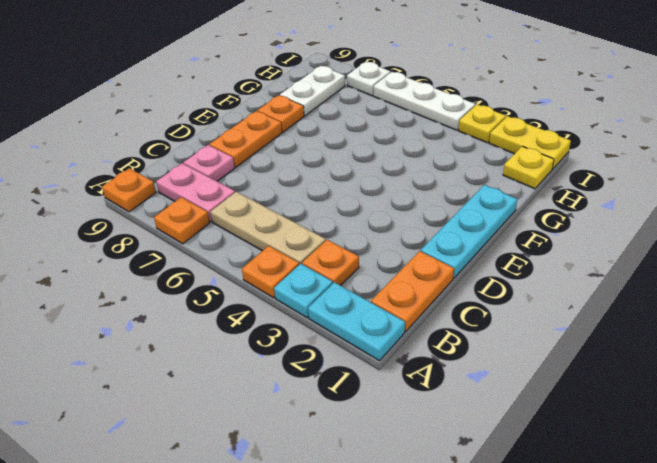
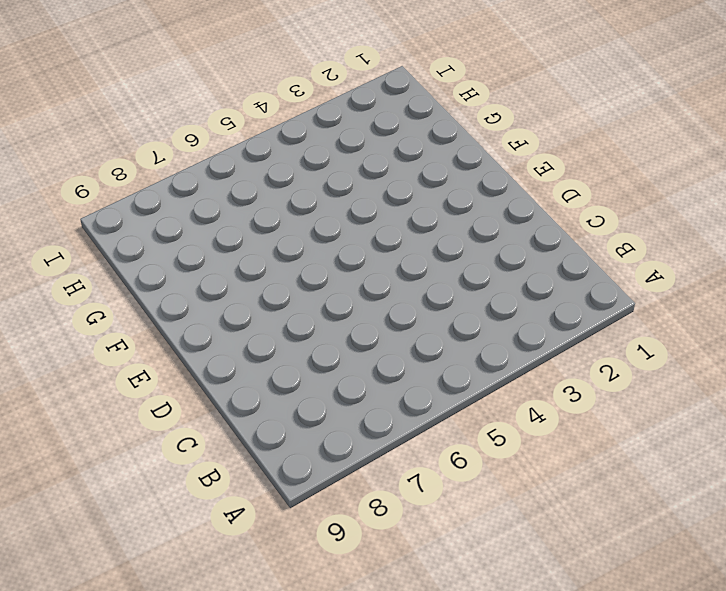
none -> cyan plate A1:A2 level 1
none -> cyan plate A3 level 1
none -> orange plate A4 level 1

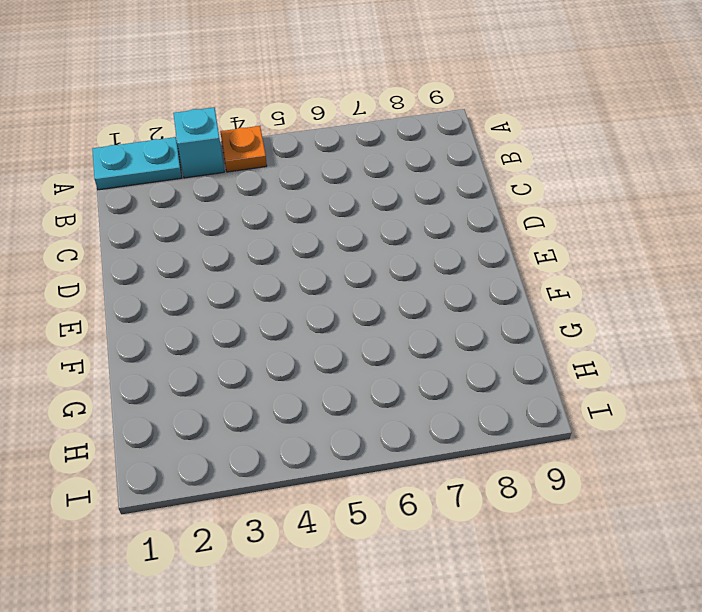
cyan brick A3 level 1 -> cyan plate A3 level 1
none -> orange plate A7 level 1
none -> orange plate A9 level 1
none -> orange plate B1:C1 level 1

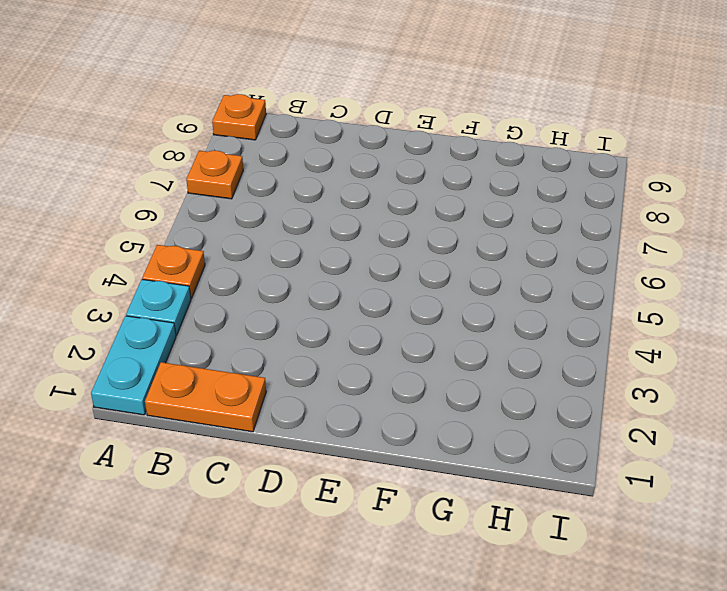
none -> orange plate B3 level 1
none -> tan plate B4:B6 level 1
none -> pink plate B7:B8 level 1

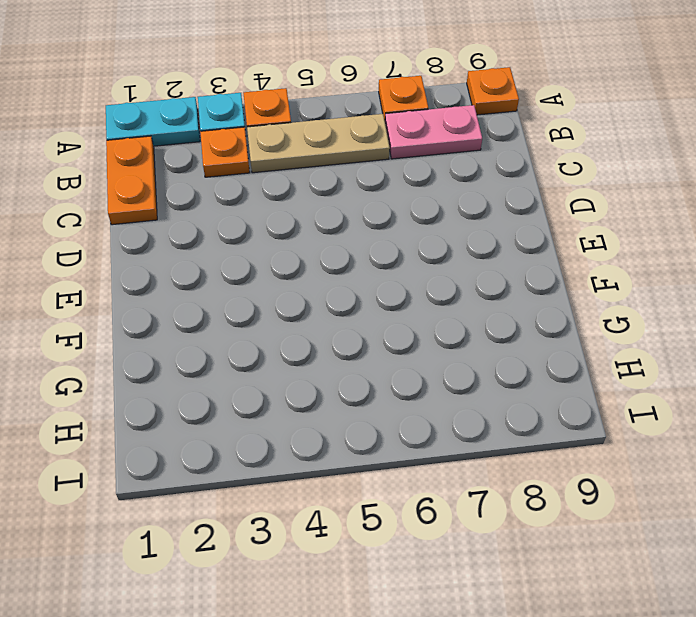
none -> pink plate C8 level 1
none -> cyan plate D1:F1 level 1
none -> orange plate D8:E8 level 1

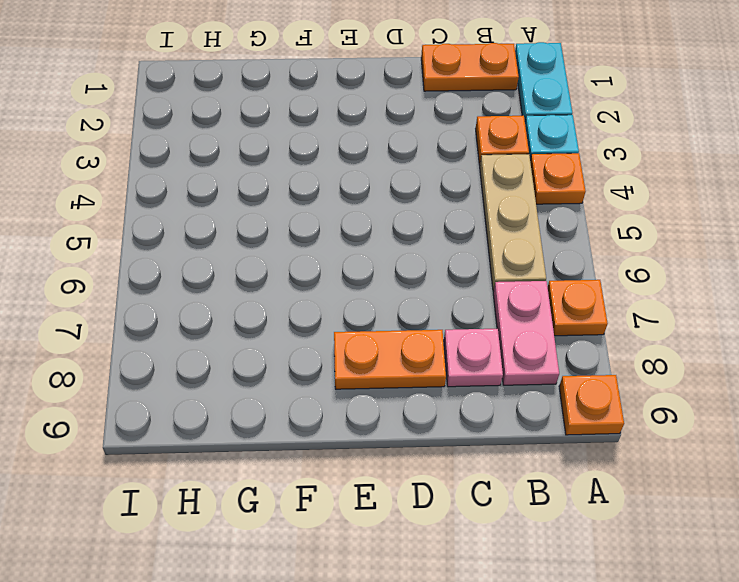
none -> cyan plate D1:F1 level 1
none -> orange plate F8 level 1
none -> white plate G8:H8 level 1

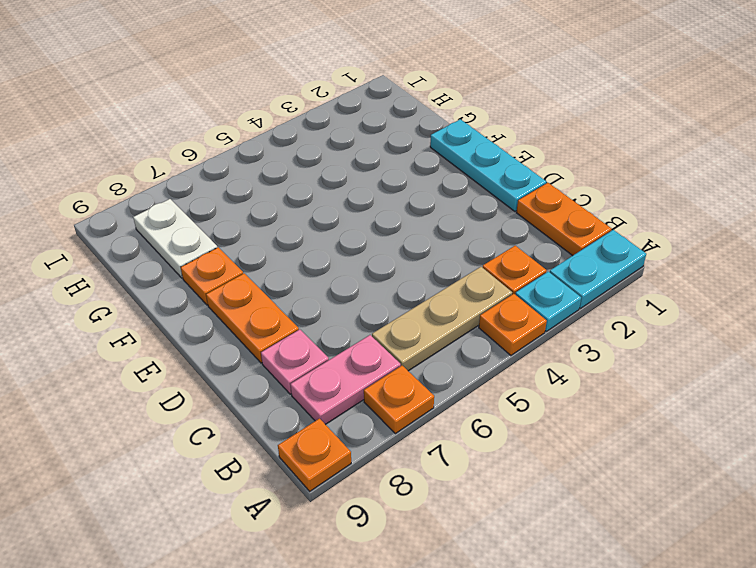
none -> yellow plate H1 level 1
none -> yellow plate I1:I2 level 1
none -> yellow plate I3 level 1

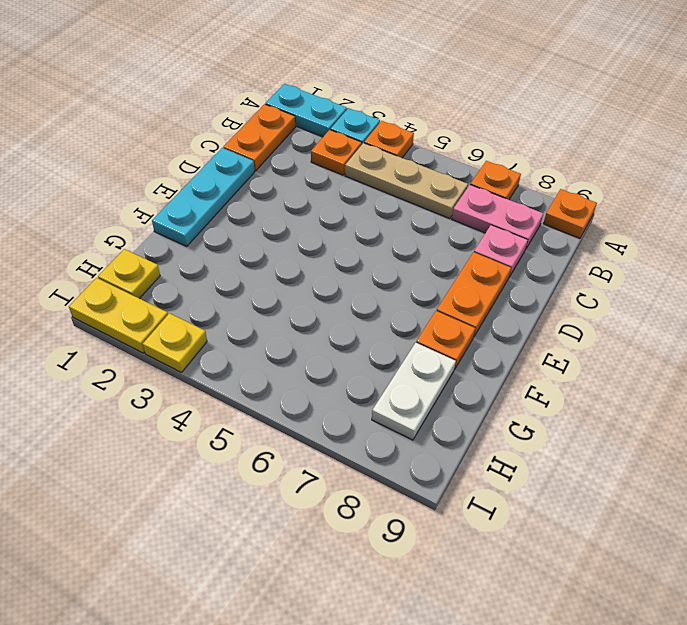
none -> white plate I4:I6 level 1
none -> white plate I7 level 1

